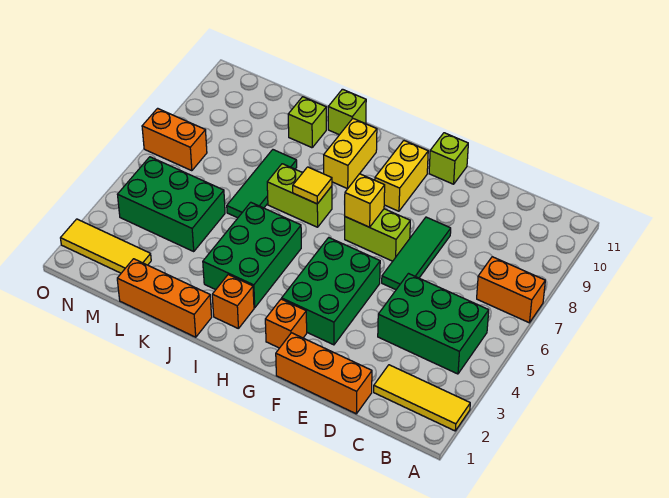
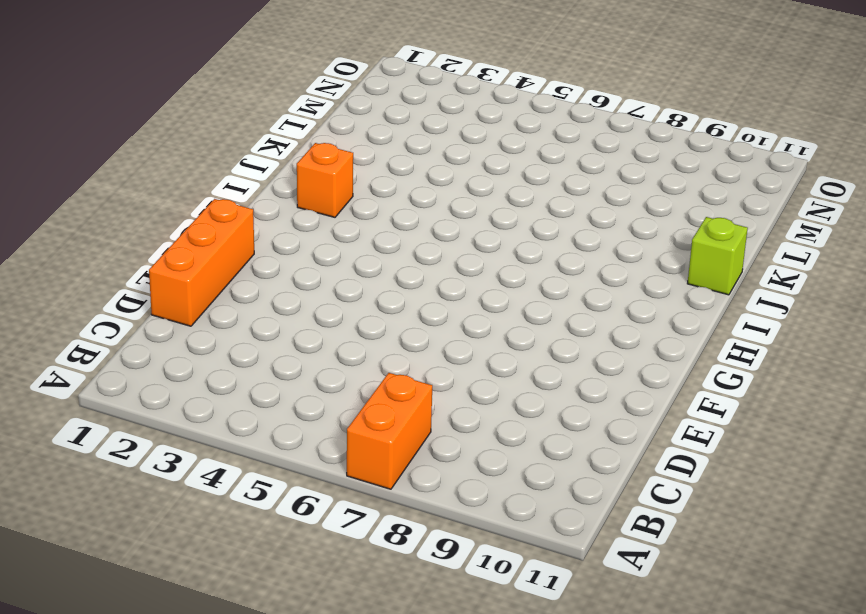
none -> yellow tile A2:C2 level 1
none -> green brick B4:D5 level 1
none -> green tile E6:E8 level 1

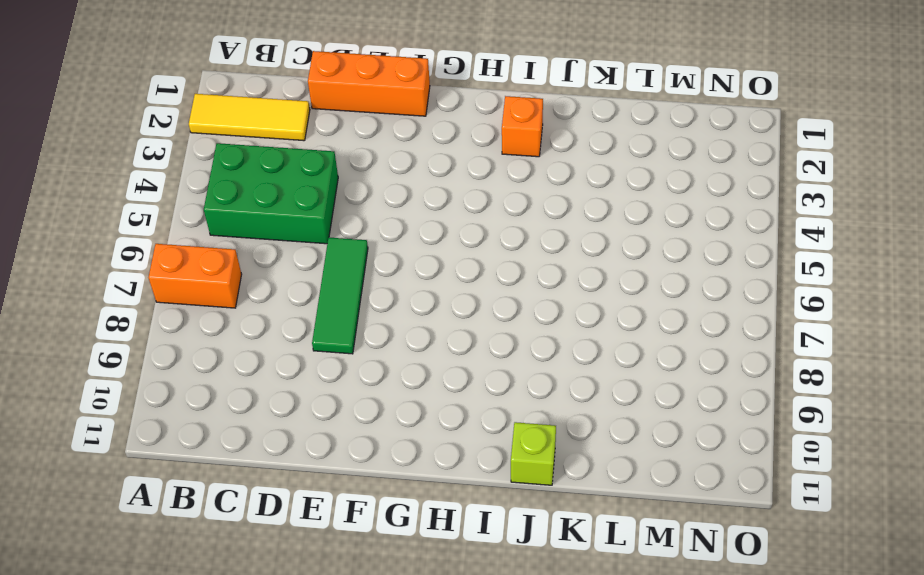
none -> green brick F3:G5 level 1
none -> lime brick F7:G7 level 1
none -> lime brick F11 level 1

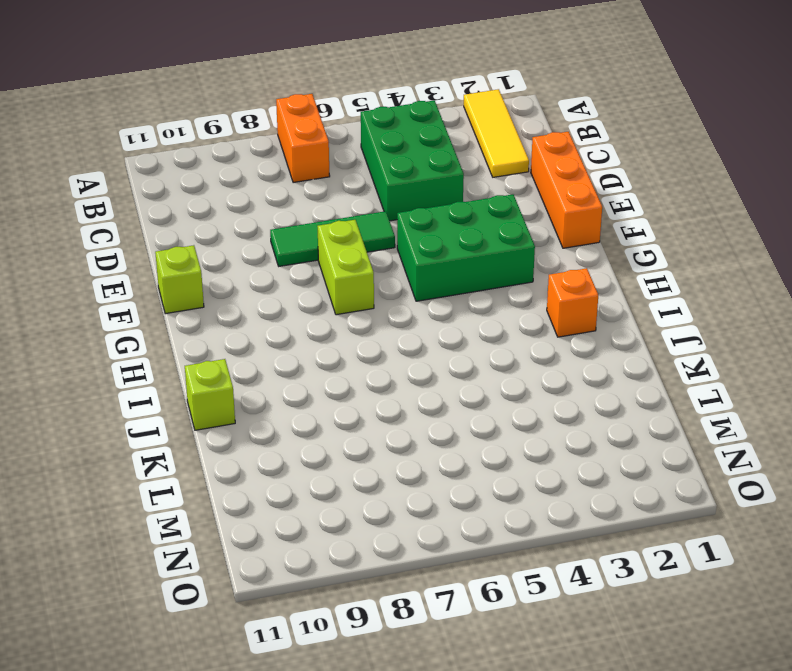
none -> orange brick G2 level 1
none -> yellow brick G9:G10 level 1
none -> green brick I3:J5 level 1

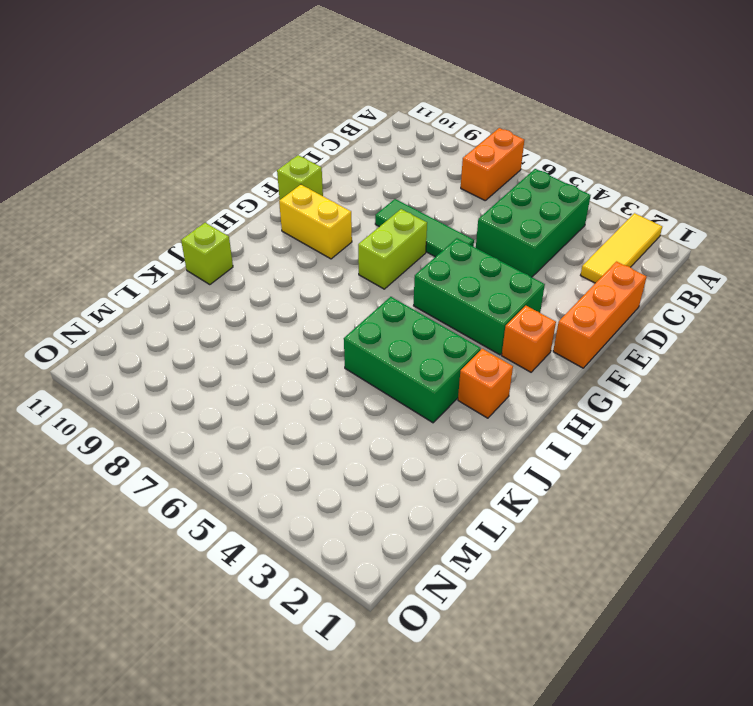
none -> lime brick I7:J7 level 1
none -> yellow brick I9:I10 level 1
none -> orange brick J1:L1 level 1

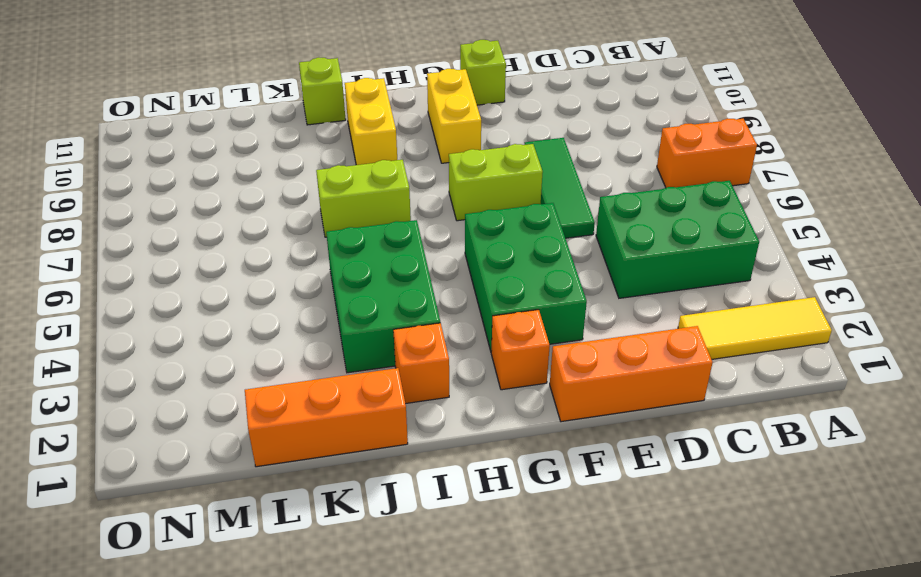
none -> green tile K6:K8 level 1
none -> lime brick K10 level 1
none -> green brick L4:N5 level 1

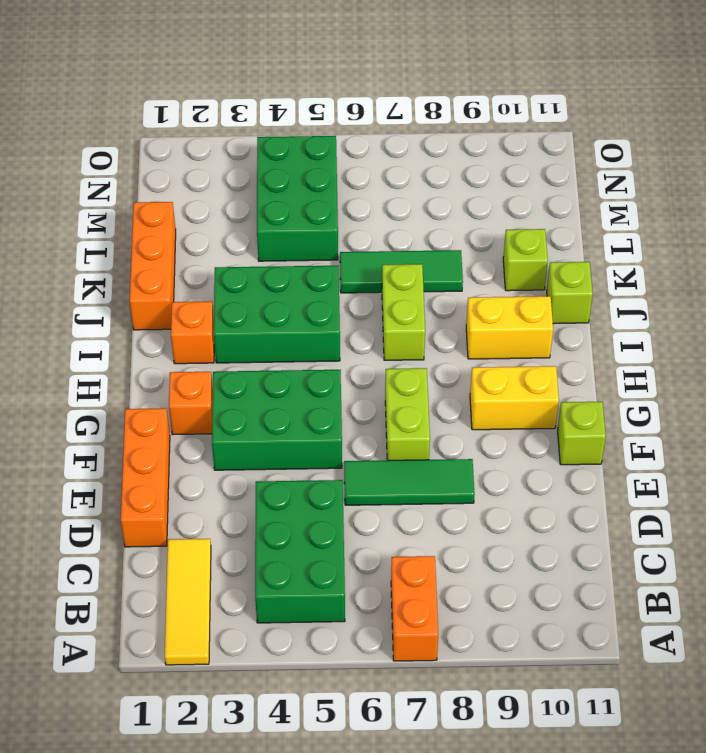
none -> yellow tile M2:O2 level 1
none -> orange brick N7:O7 level 1
none -> yellow brick G7 level 2

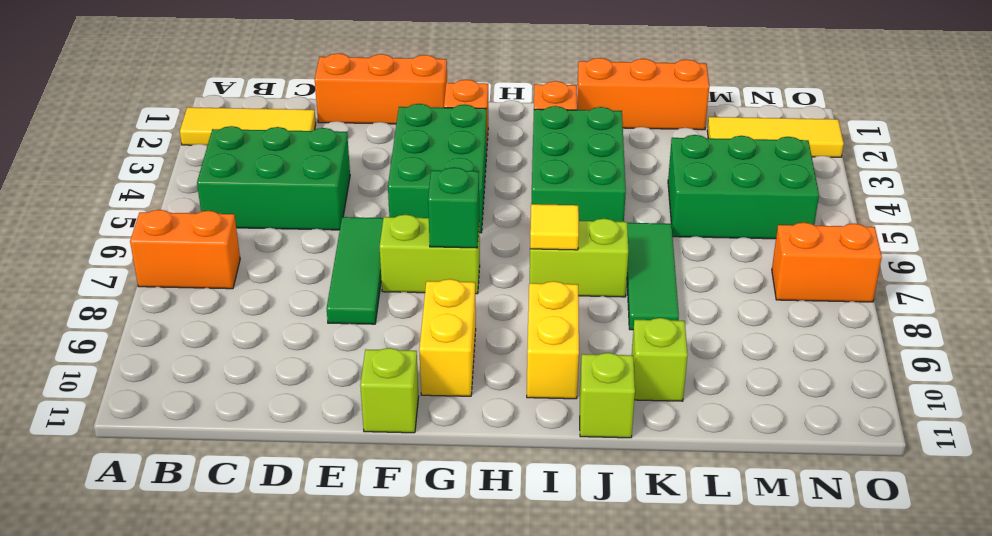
green brick G7 level 2 -> yellow brick G7 level 2

